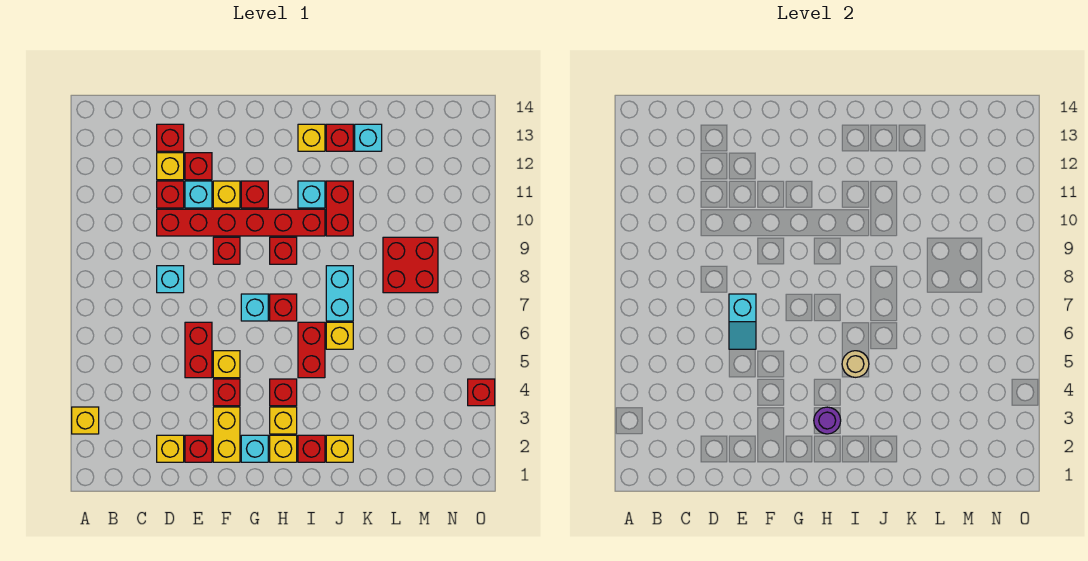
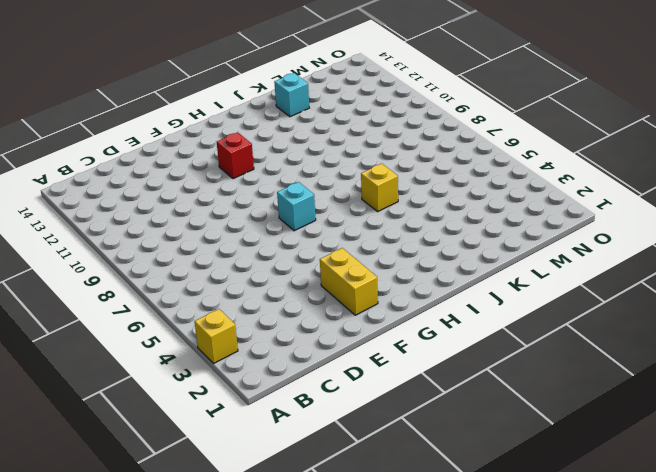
none -> yellow brick D2 level 1
none -> cyan brick D8 level 1
none -> red brick D10:I10 level 1
none -> red brick D11 level 1

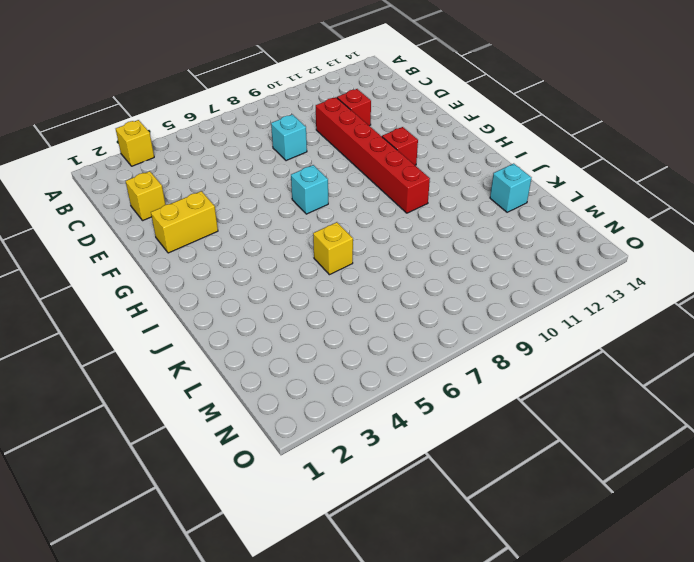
none -> yellow brick D12 level 1
none -> red brick D13 level 1
none -> red brick E2 level 1
none -> red brick E5:E6 level 1

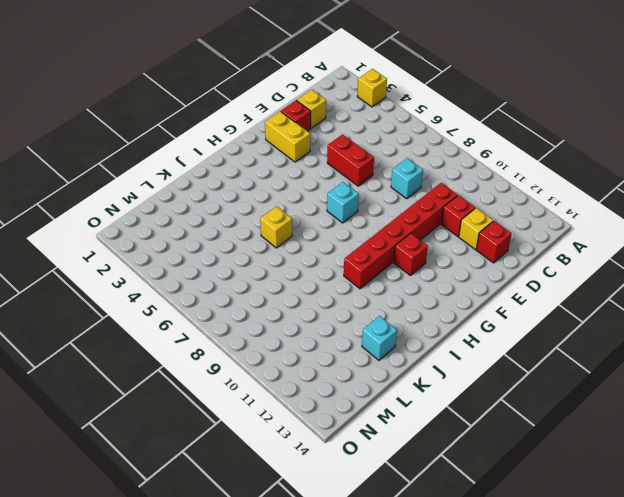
none -> cyan brick E11 level 1
none -> red brick E12 level 1
none -> red brick F4 level 1
none -> yellow brick F5 level 1

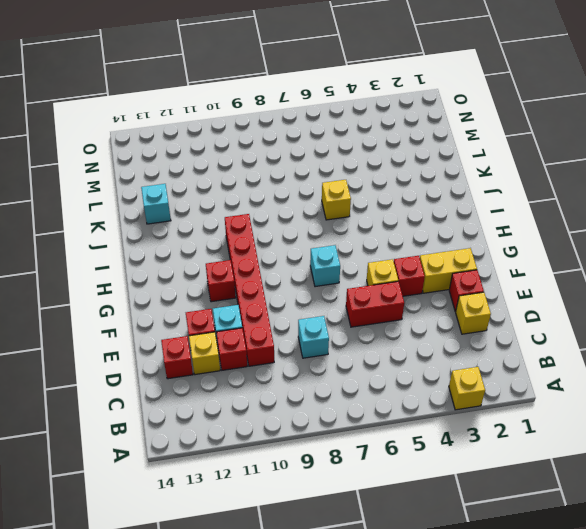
none -> red brick F9 level 1
none -> yellow brick F11 level 1
none -> cyan brick G2 level 1
none -> yellow brick H2 level 1

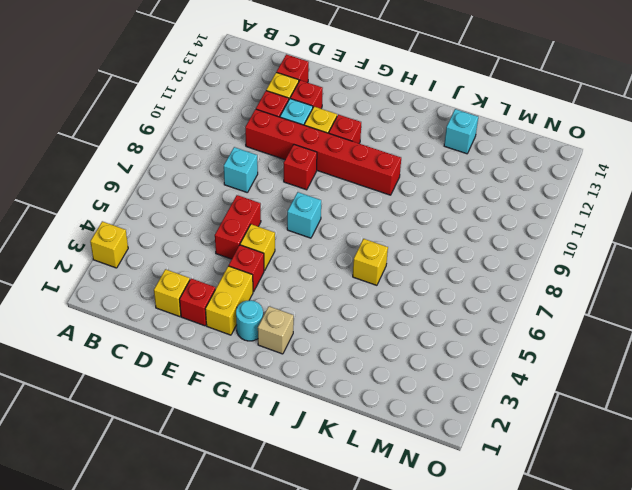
cyan round brick G2 level 1 -> cyan brick G2 level 1
tan brick H2 level 1 -> yellow brick H2 level 1
none -> yellow brick H3 level 1
none -> red brick H4 level 1
none -> red brick H7 level 1
none -> red brick H9 level 1

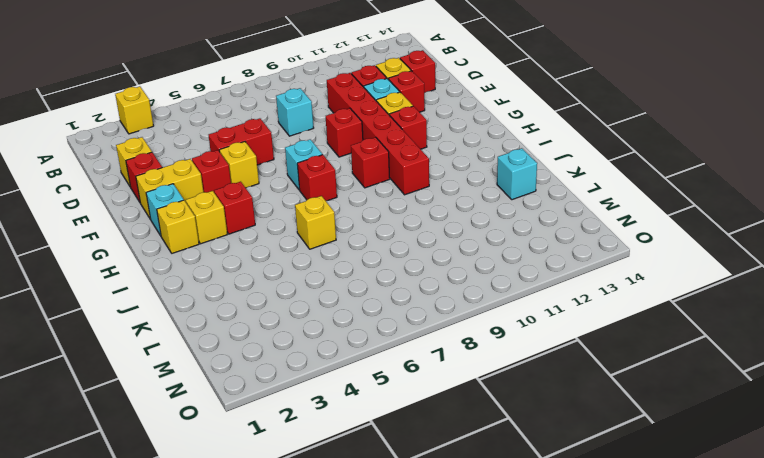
none -> red brick I2 level 1
none -> red brick I5:I6 level 1
none -> cyan brick I11 level 1
none -> yellow brick I13 level 1

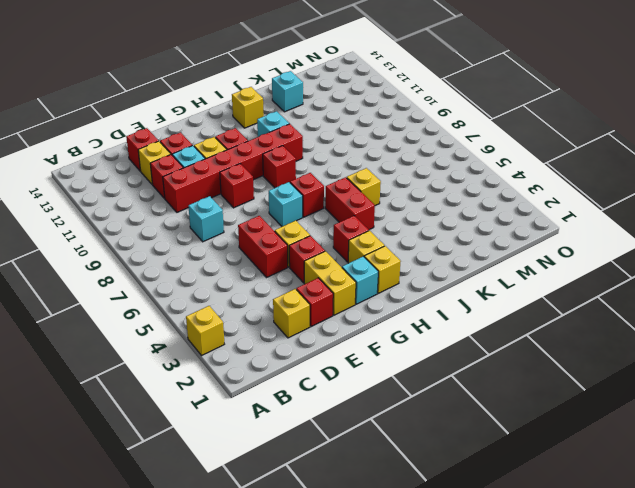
none -> red brick I2 level 1
none -> yellow brick J2 level 1
none -> cyan brick J7:J8 level 1
none -> red brick J10:J11 level 1

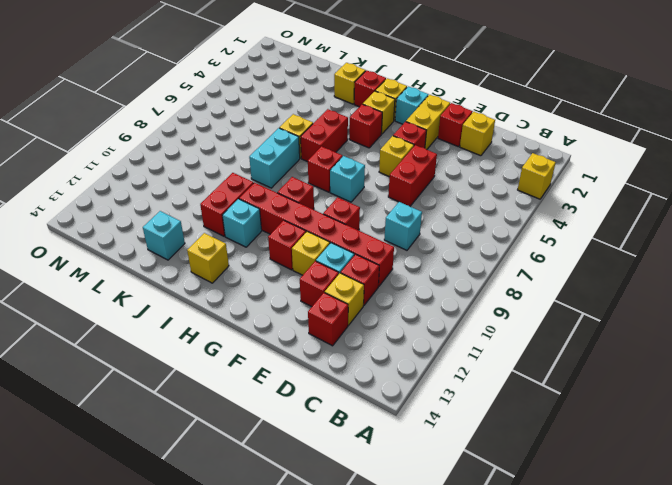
none -> red brick J13 level 1
none -> red brick L8:M9 level 1
none -> red brick O4 level 1
none -> cyan slope E6:E7 level 2 top 7

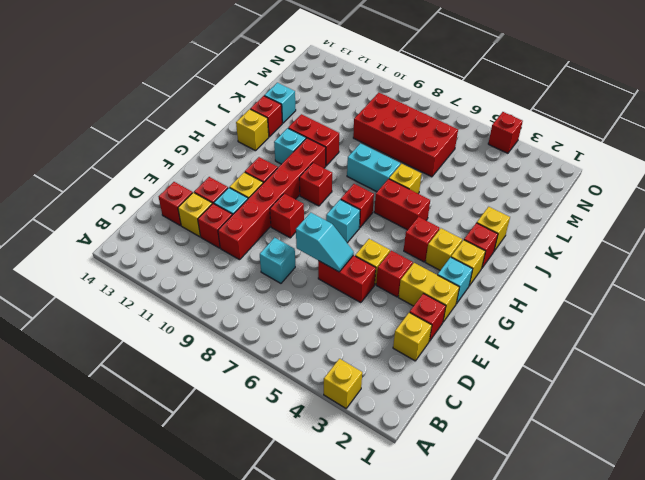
red brick L6:M9 level 1 -> red brick L8:M9 level 1
none -> purple round brick H3 level 2
none -> tan round brick I5 level 2

